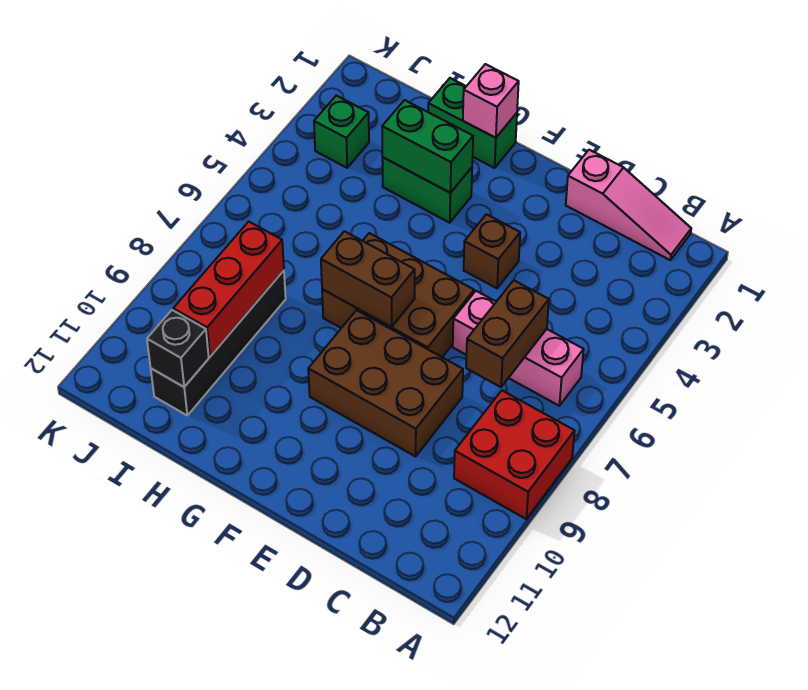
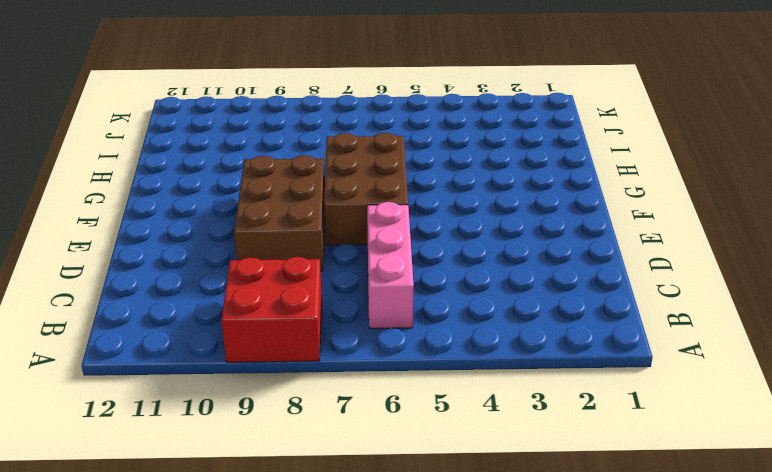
none -> pink slope B1:D1 level 1 top D
none -> brown brick E4 level 1
none -> green brick G1:H1 level 1

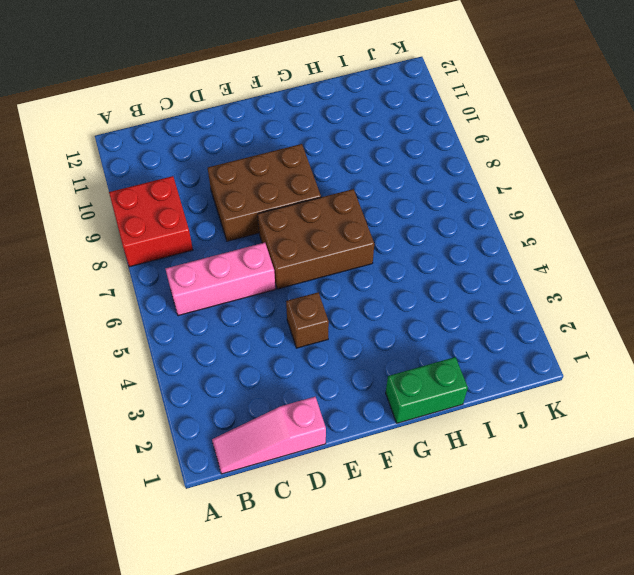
none -> green brick G3:H3 level 1
none -> black brick I8:I11 level 1
none -> green brick J3 level 1

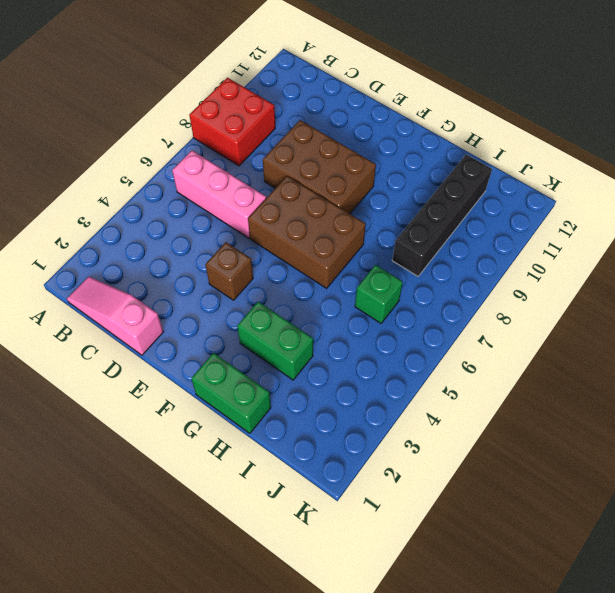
green brick I6 level 1 -> green brick J3 level 1
none -> brown brick C6:C7 level 2
none -> brown brick F7:G7 level 2
none -> pink brick G1 level 2

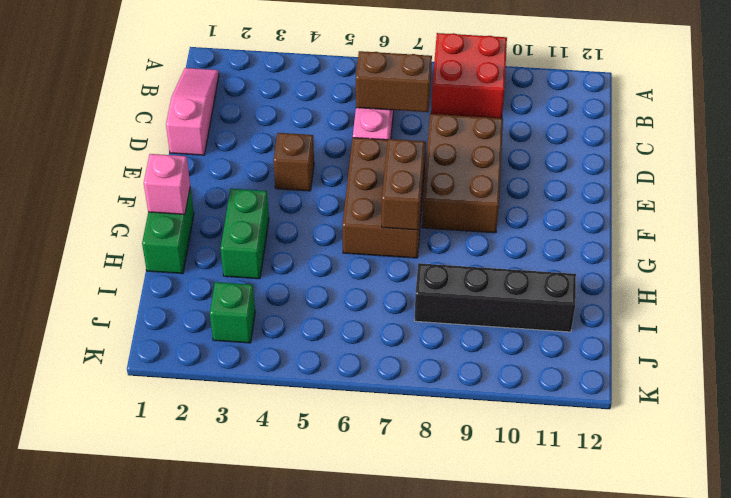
none -> green brick G3:H3 level 2
none -> red brick I8:I10 level 2
none -> black brick I11 level 2

